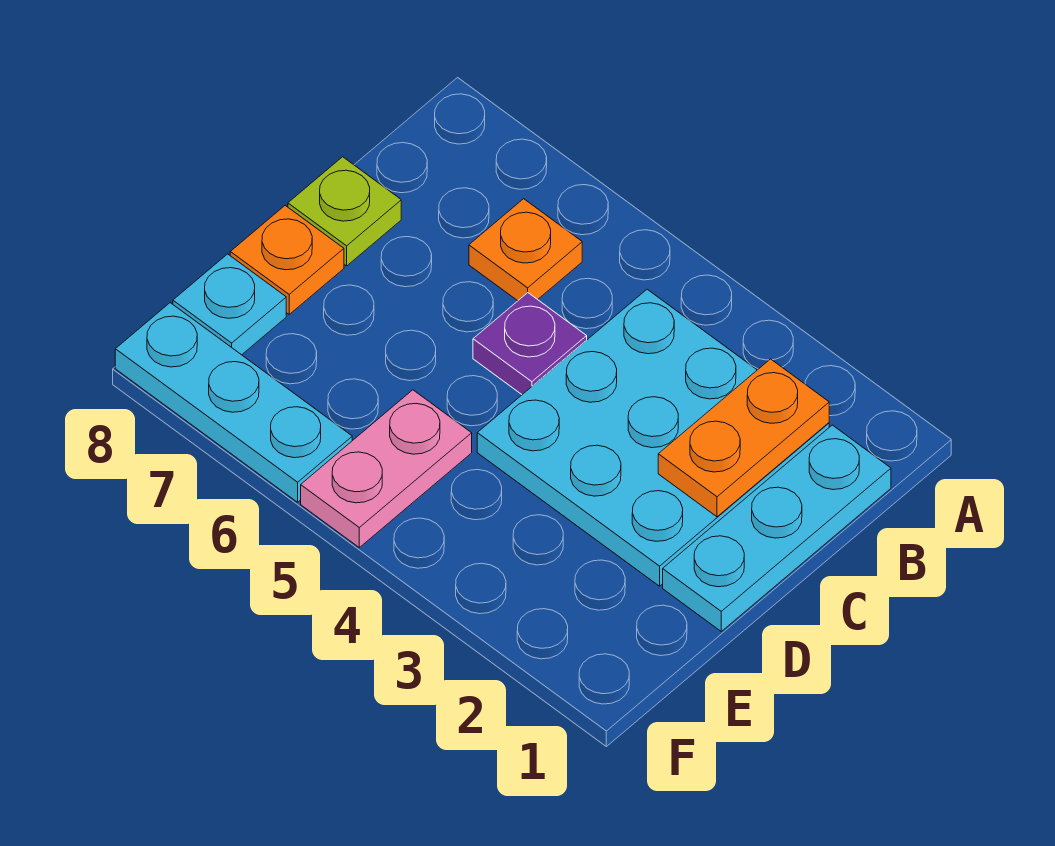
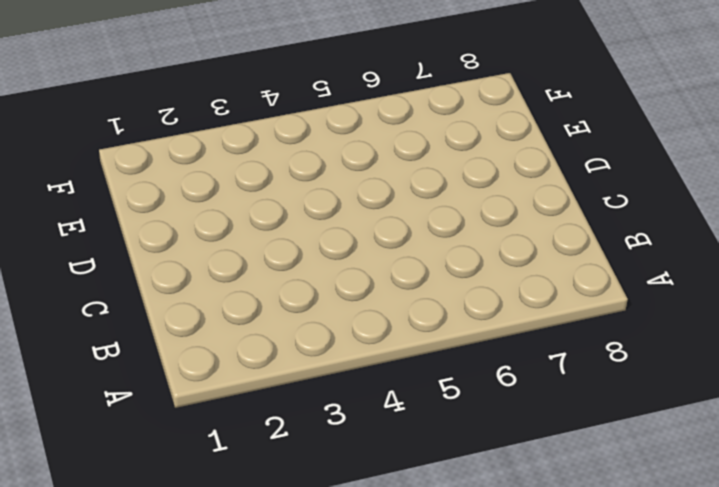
none -> cyan plate B1:D1 level 1
none -> cyan plate B2:D4 level 1

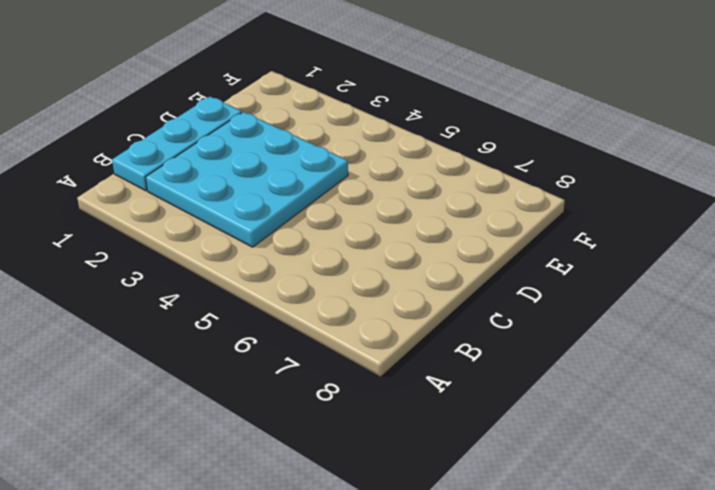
none -> orange plate B6 level 1
none -> purple plate C5 level 1

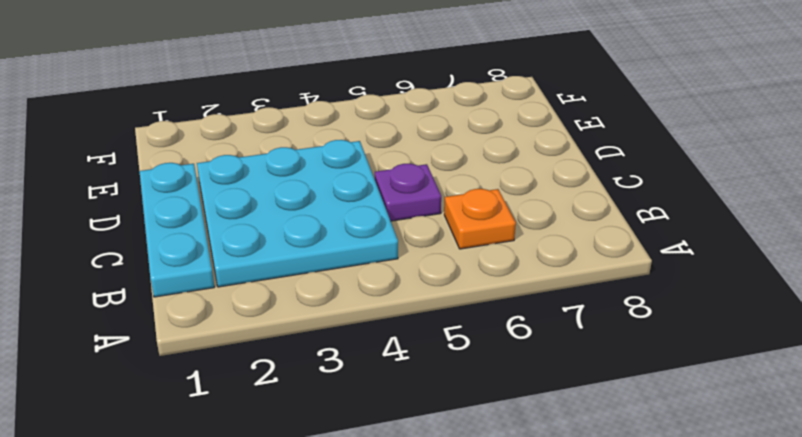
none -> lime plate C8 level 1
none -> orange plate D8 level 1

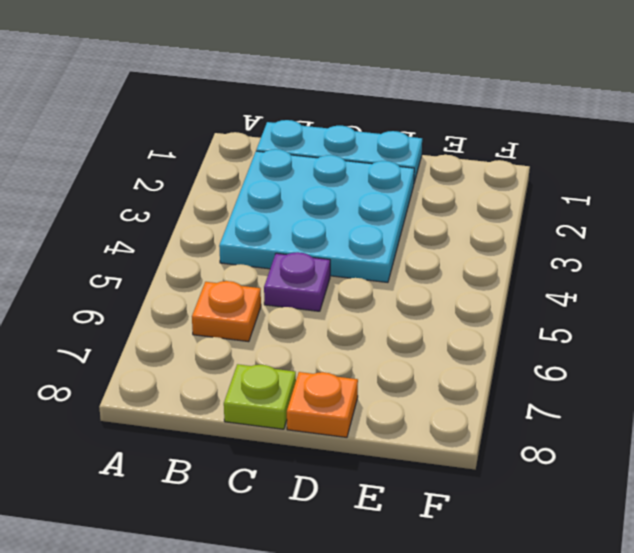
none -> pink plate E5:F5 level 1
none -> cyan plate E8 level 1

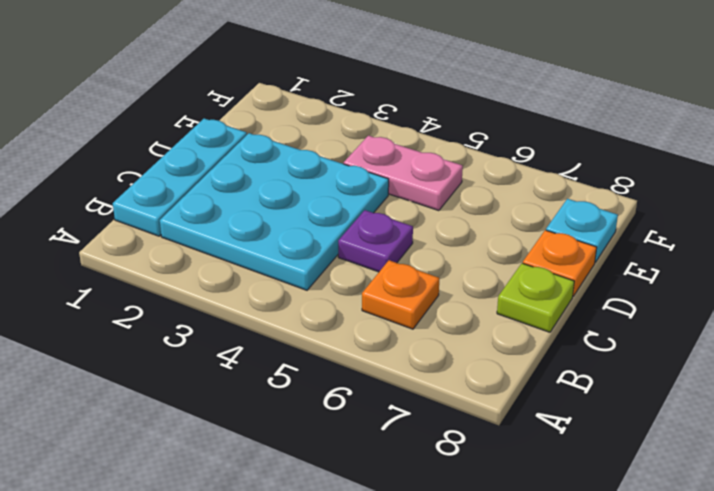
pink plate E4:E5 level 1 -> pink plate E5:F5 level 1
none -> cyan plate F6:F8 level 1
none -> orange plate B2:C2 level 2

